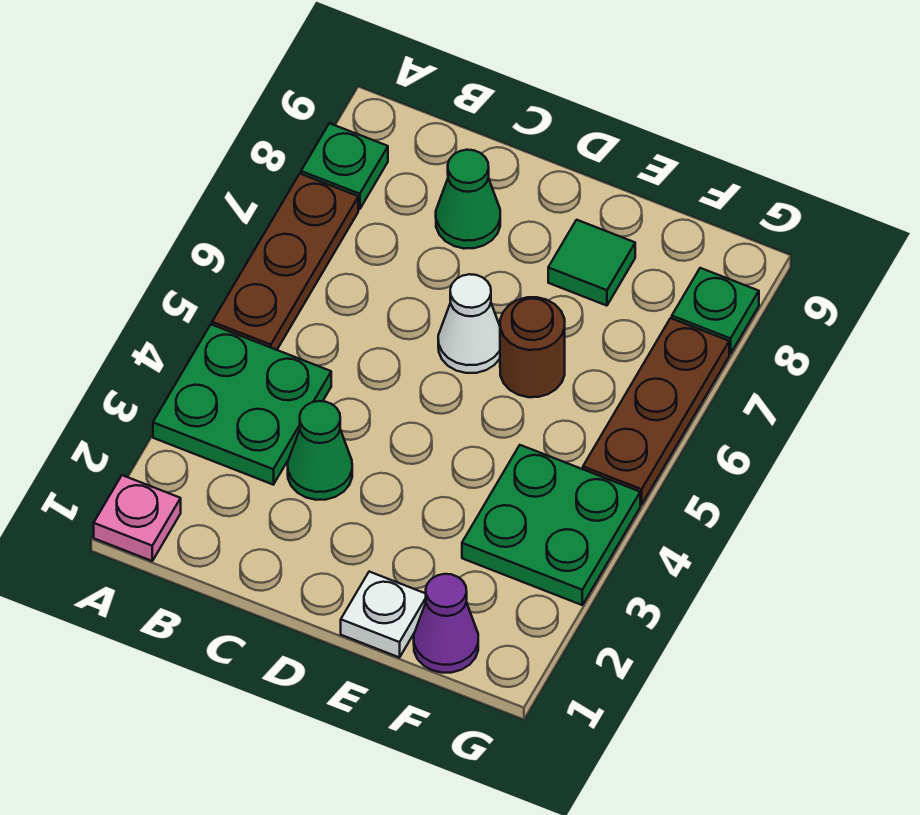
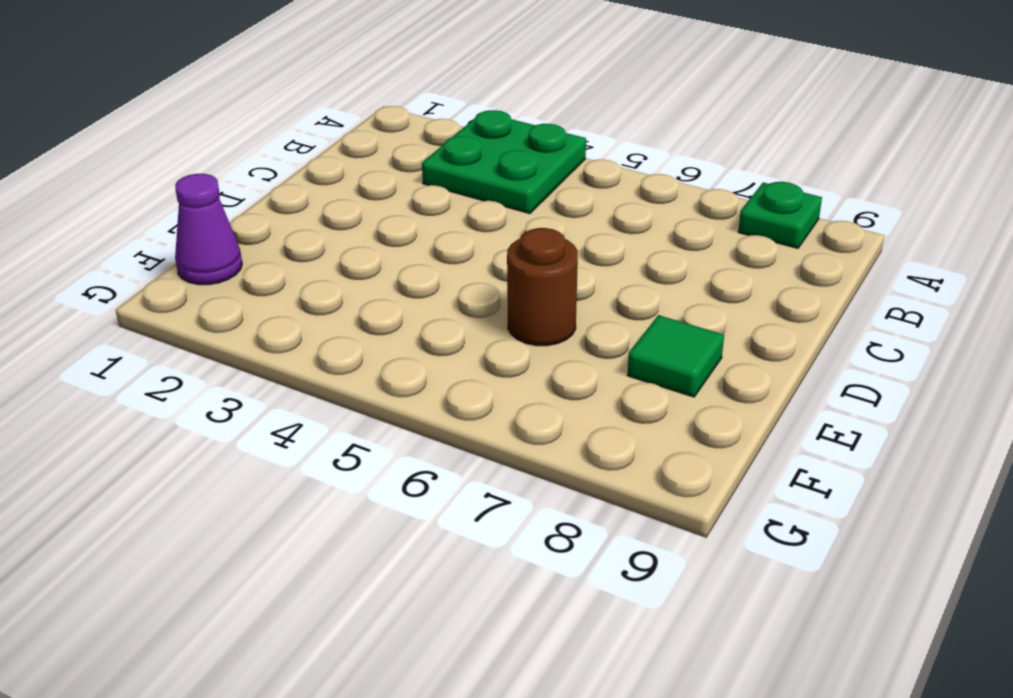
none -> pink plate A1 level 1
none -> brown plate A5:A7 level 1
none -> green cone C3 level 1

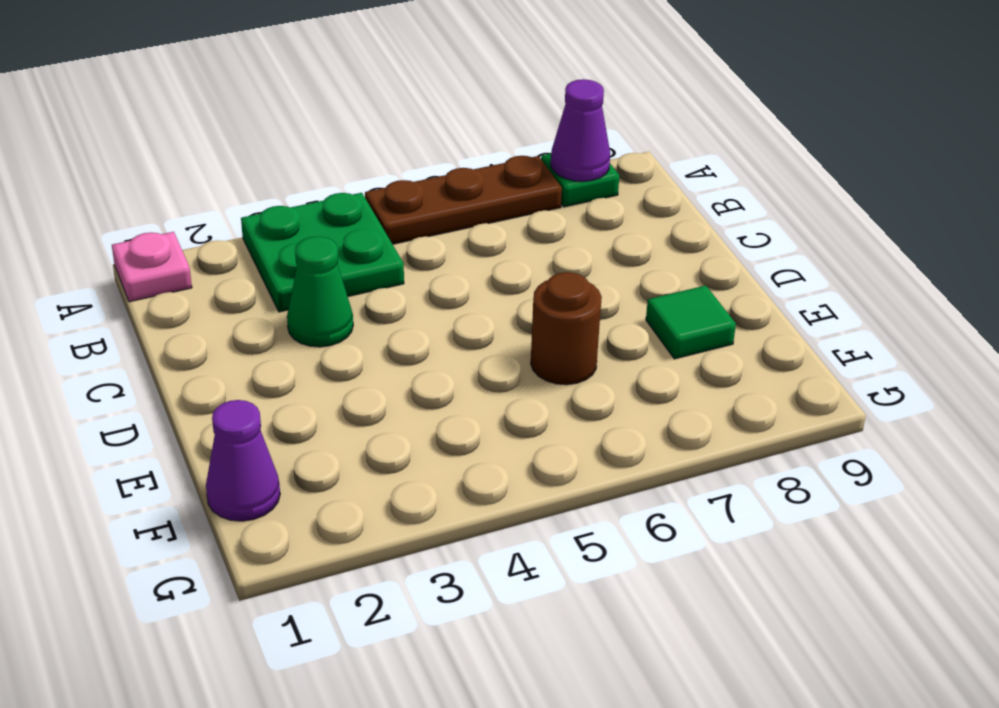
purple cone A8 level 2 -> none
none -> green cone C8 level 1
none -> white cone D6 level 1
none -> white plate E1 level 1

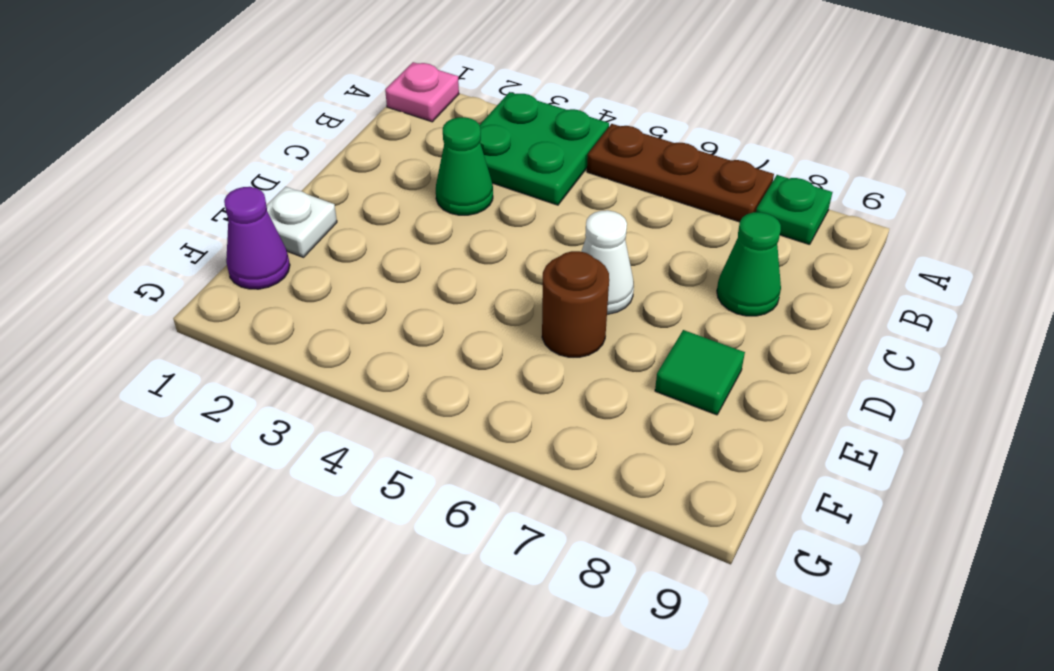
none -> green plate F3:G4 level 1
none -> brown plate G5:G7 level 1
none -> green plate G8 level 1

